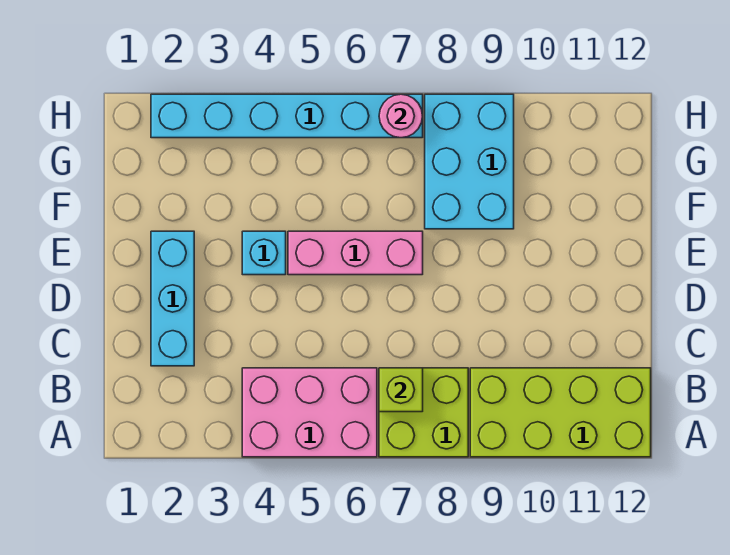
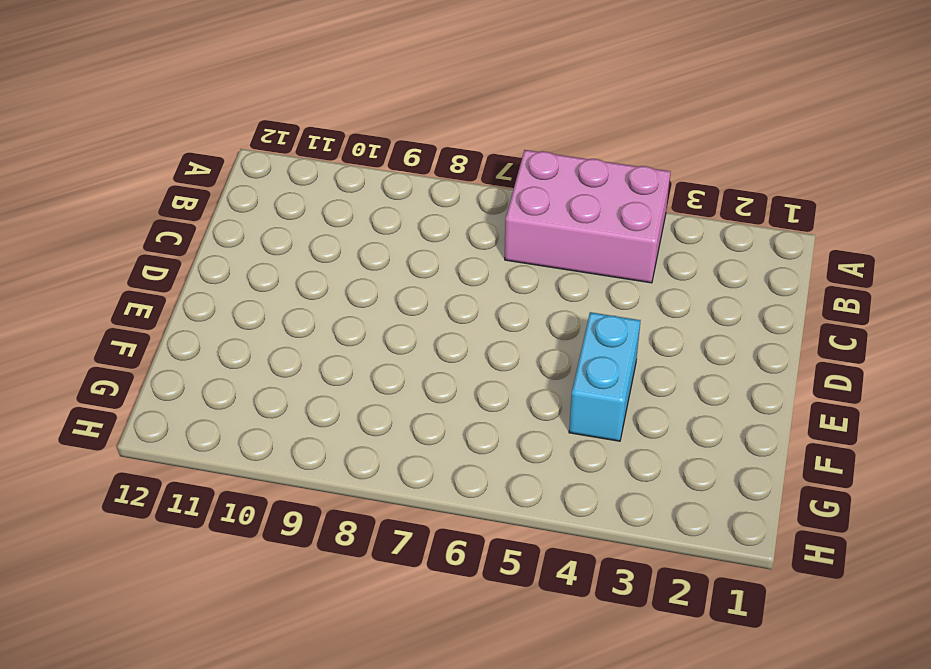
cyan brick E4:F4 level 1 -> cyan brick E4 level 1
none -> lime brick A7:B8 level 1
none -> lime brick A9:B12 level 1

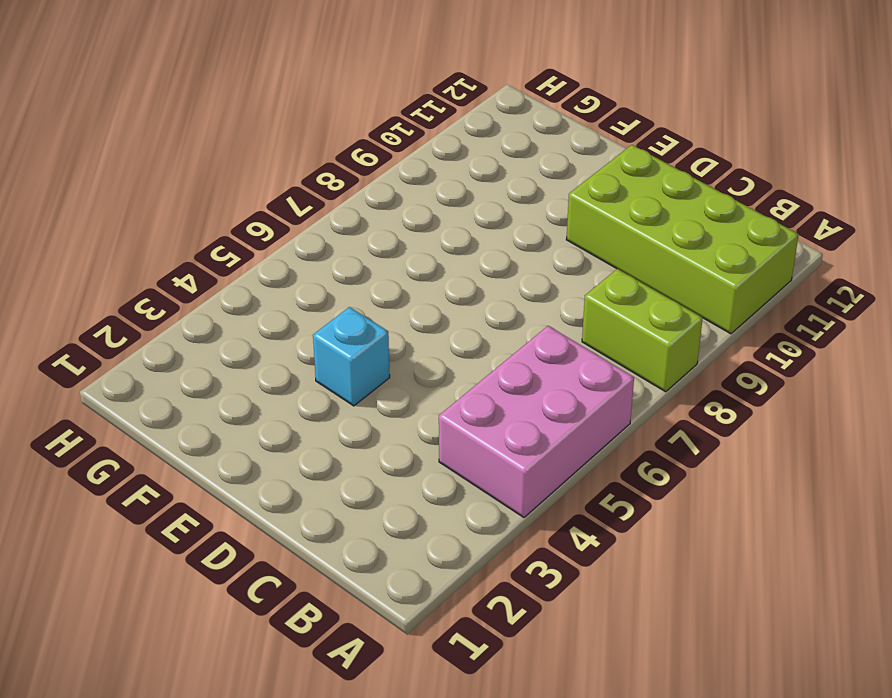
lime brick A8:B8 level 1 -> lime brick A7:B8 level 1
lime brick A10:D11 level 1 -> lime brick A9:B12 level 1
none -> cyan brick C2:E2 level 1
none -> pink brick E5:E7 level 1

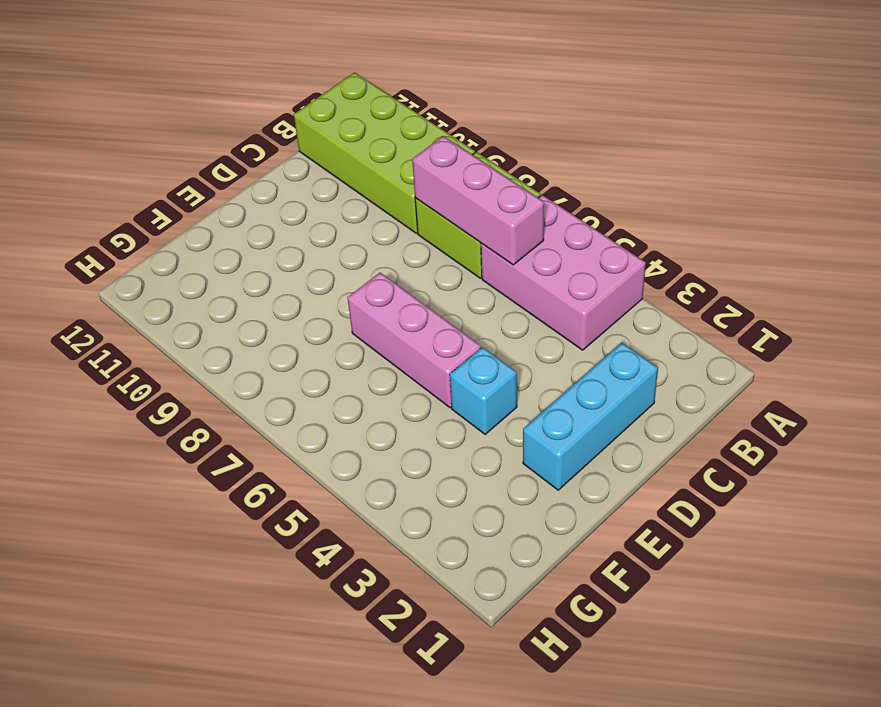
pink brick B6:B8 level 2 -> lime brick B7 level 2
none -> cyan brick F8:H9 level 1
none -> cyan brick H2:H7 level 1

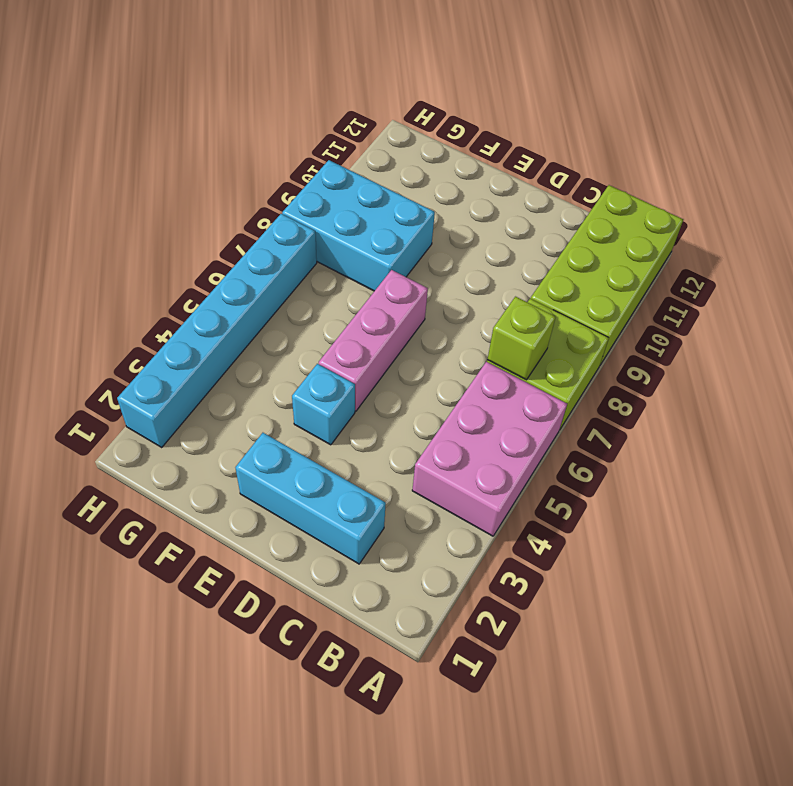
none -> pink round brick H7 level 2

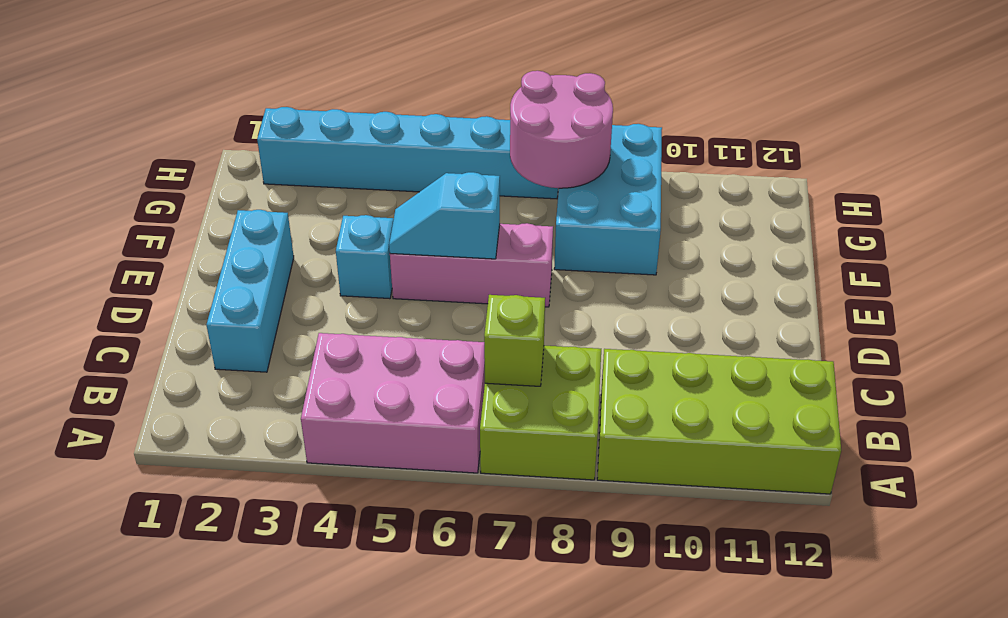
cyan slope E5:E6 level 2 top 6 -> none
pink round brick G7:H8 level 2 -> pink round brick H7 level 2

